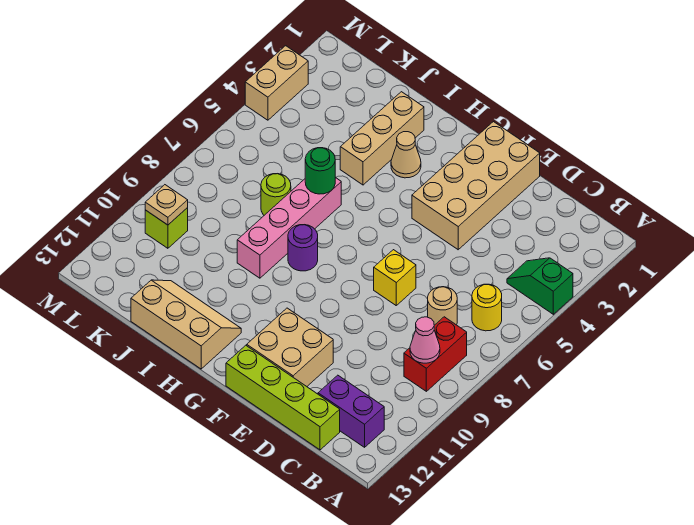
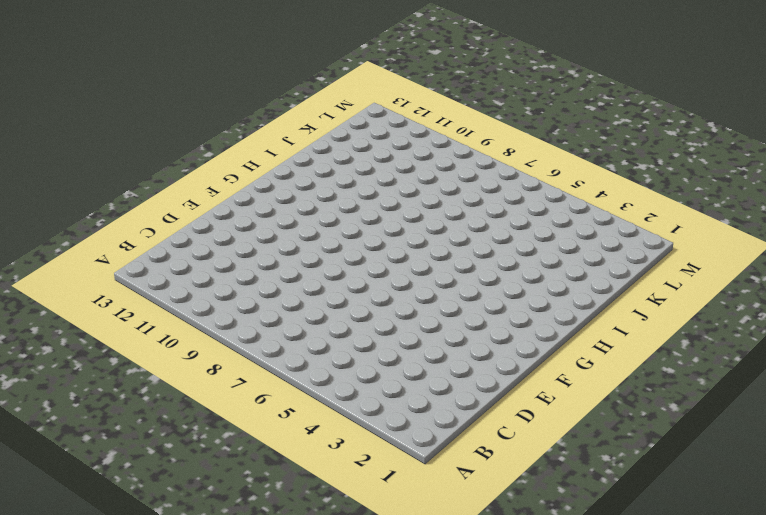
none -> green slope A4:B4 level 1 top A
none -> yellow round brick B6 level 1
none -> red brick B8:B9 level 1

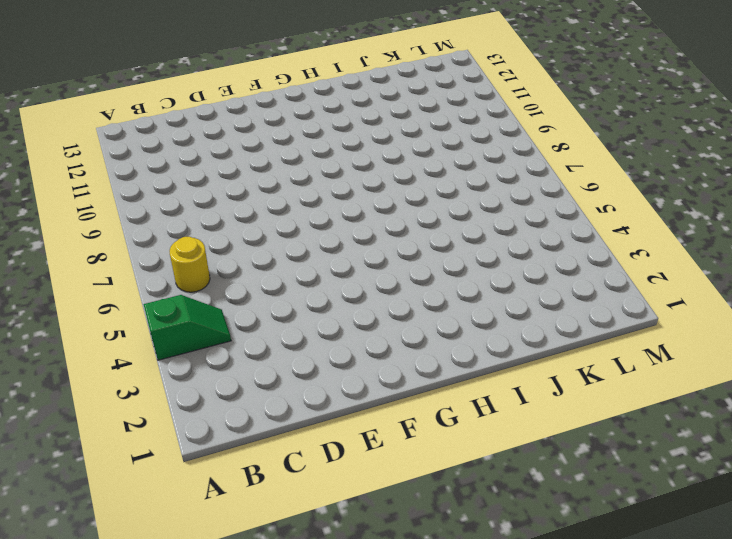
none -> red brick B8:B9 level 1
none -> purple brick B12:C12 level 1
none -> tan round brick C7 level 1

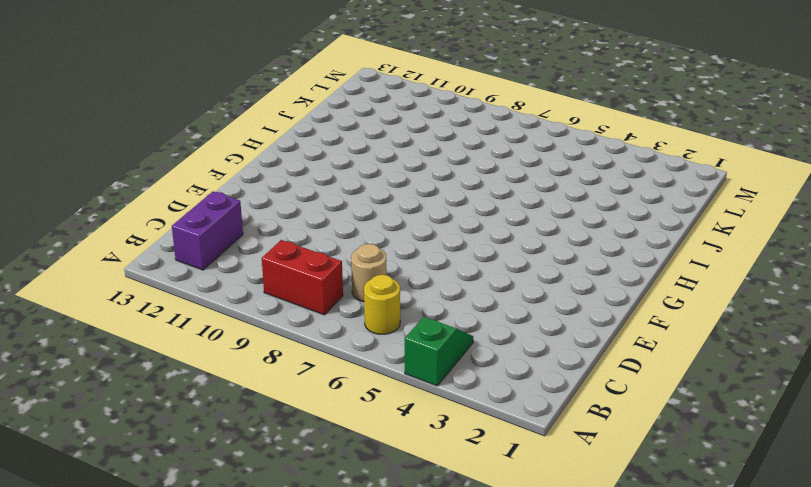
none -> lime brick C13:F13 level 1
none -> tan brick E1:F4 level 1
none -> yellow brick E7 level 1

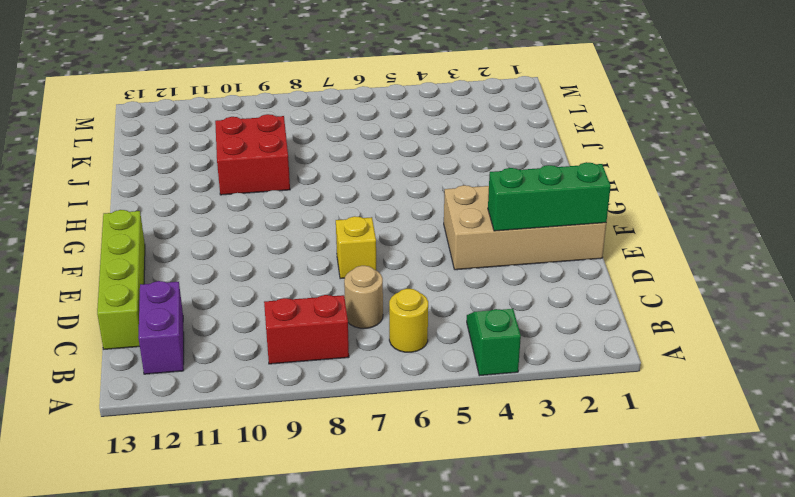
green brick E1:E3 level 2 -> none
red brick I9:J10 level 1 -> pink brick I6:I9 level 1
none -> tan brick E11:F12 level 1
none -> tan cone H3 level 1
none -> purple round brick H8 level 1

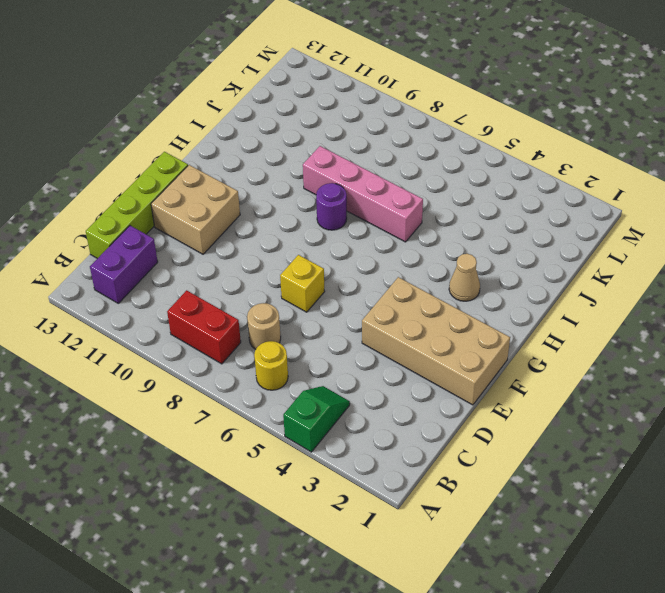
none -> tan slope H12:J13 level 1 top 13
none -> tan brick I2:I4 level 1
none -> lime round brick J7 level 1

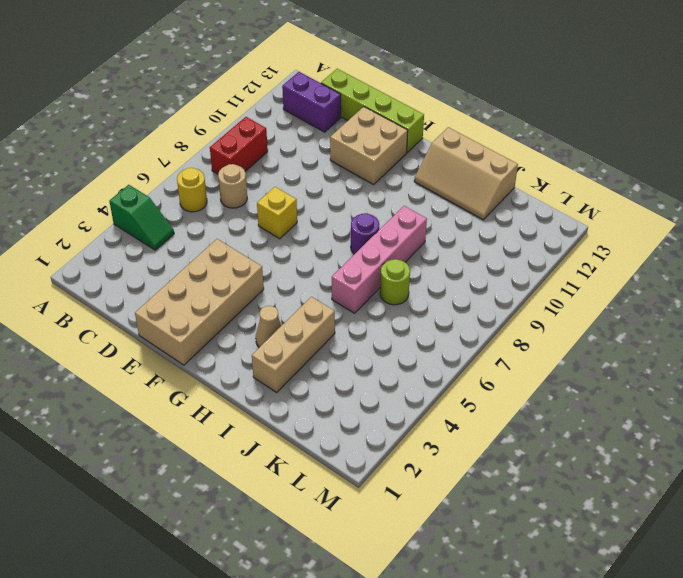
none -> lime brick L10 level 1
none -> tan brick M3:M4 level 1
none -> pink cone B9 level 2

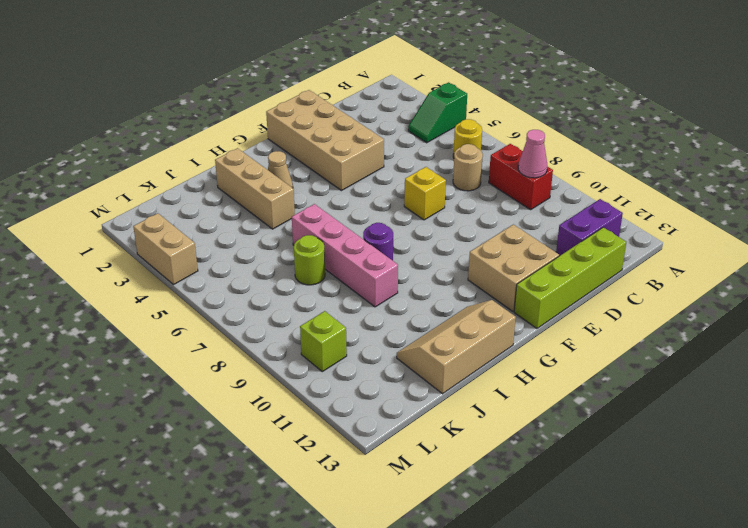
none -> green round brick I6 level 2
none -> tan plate L10 level 2

